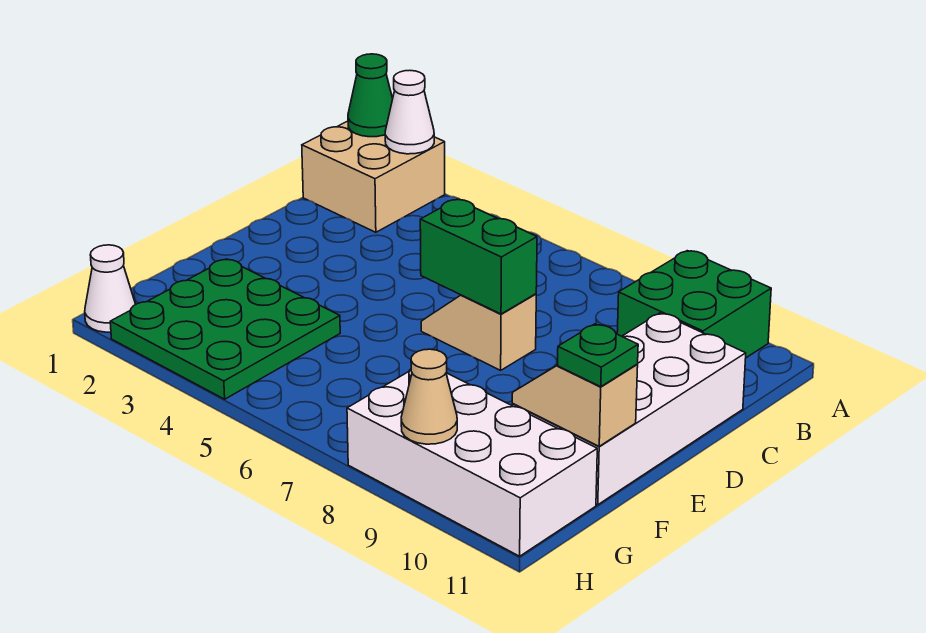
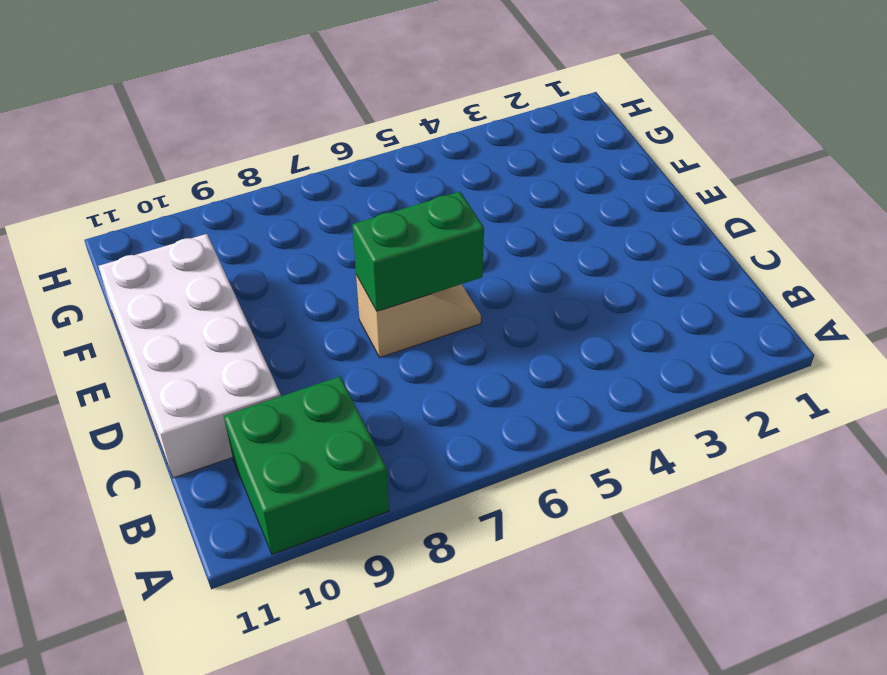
none -> tan brick A1:B2 level 1
none -> green plate F2:H4 level 1
none -> white brick G8:H11 level 1

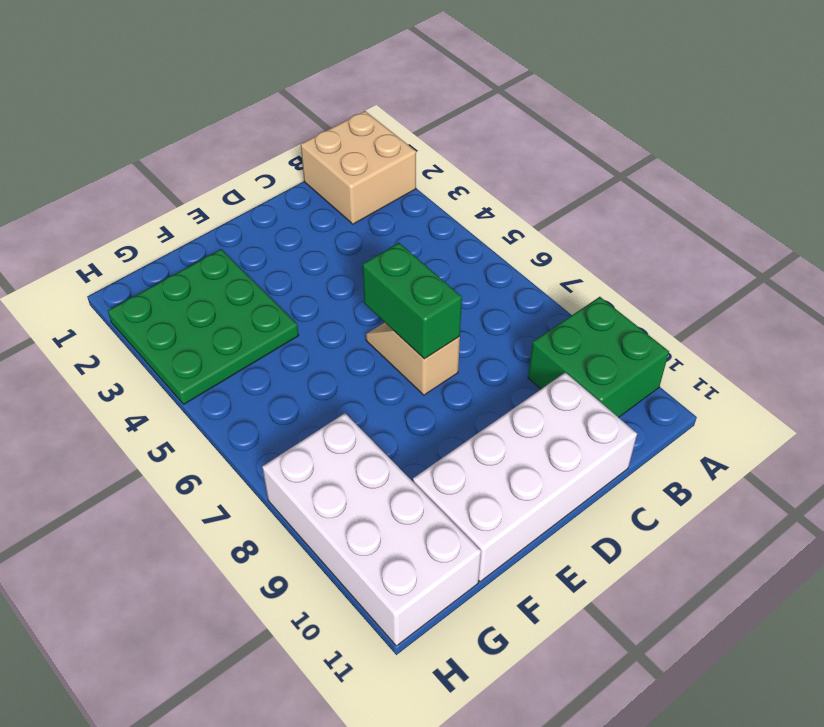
none -> white cone H1 level 1
none -> green cone A1 level 2
none -> white cone A2 level 2

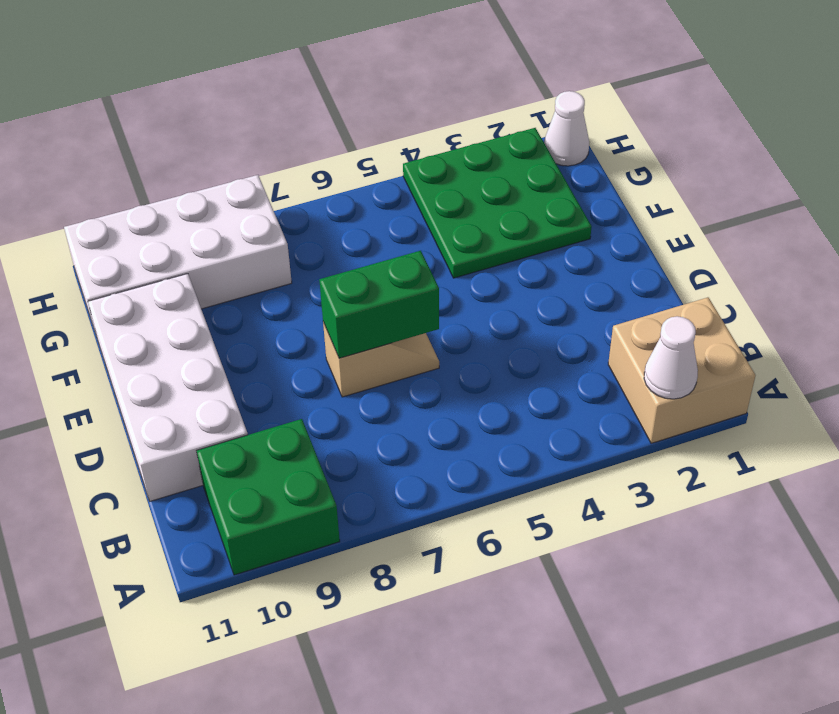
none -> green cone A1 level 2
none -> tan slope F10:F11 level 2 top 11
none -> tan cone H9 level 2

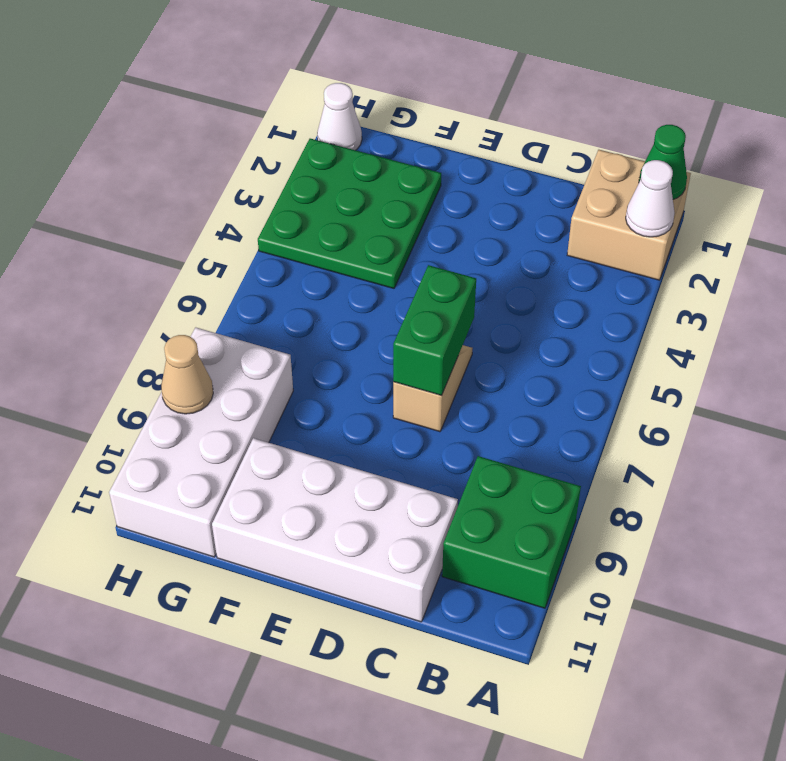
none -> tan slope F10:F11 level 2 top 11
none -> green plate F11 level 3

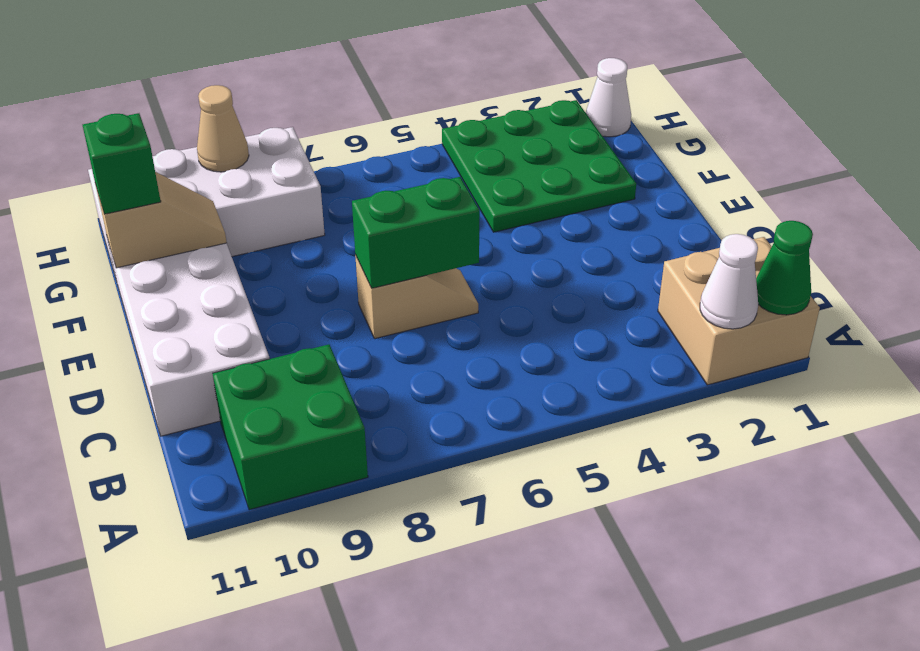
green brick F11 level 3 -> green plate F11 level 3

